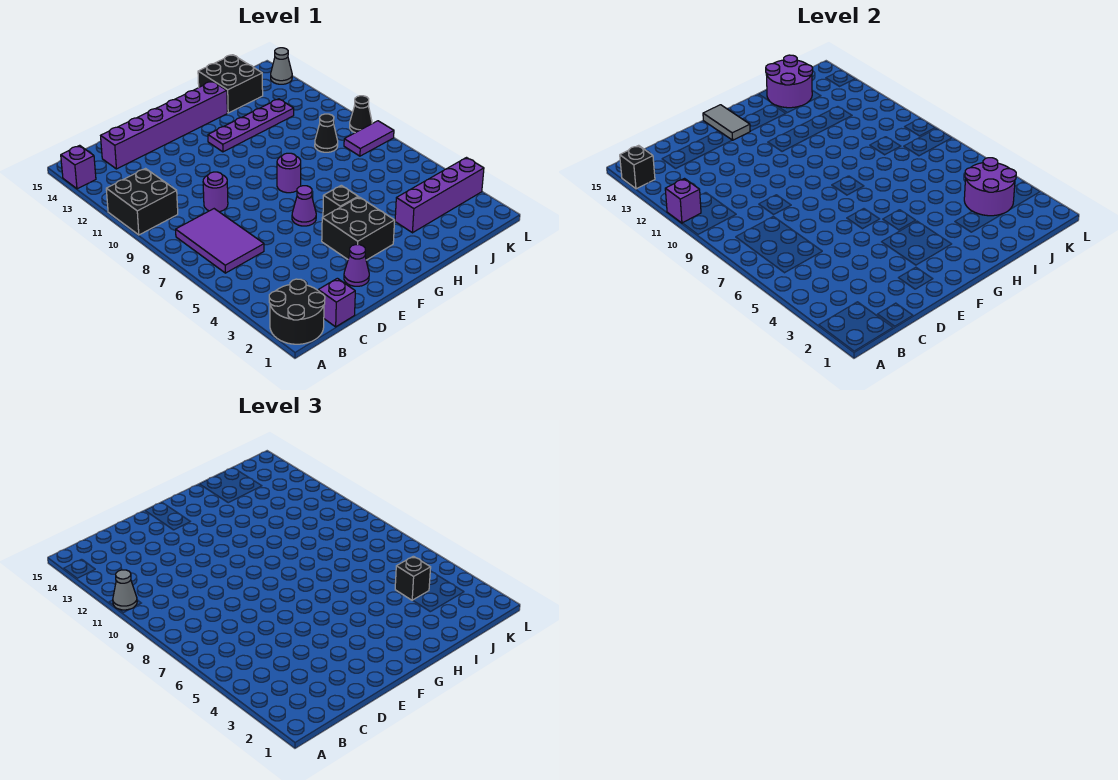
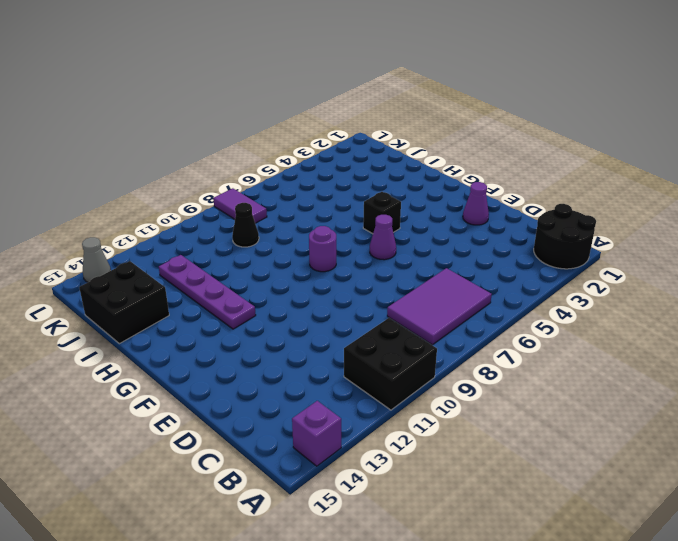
none -> purple brick C1 level 1
none -> purple brick C14:H14 level 1
none -> purple round brick D9 level 1

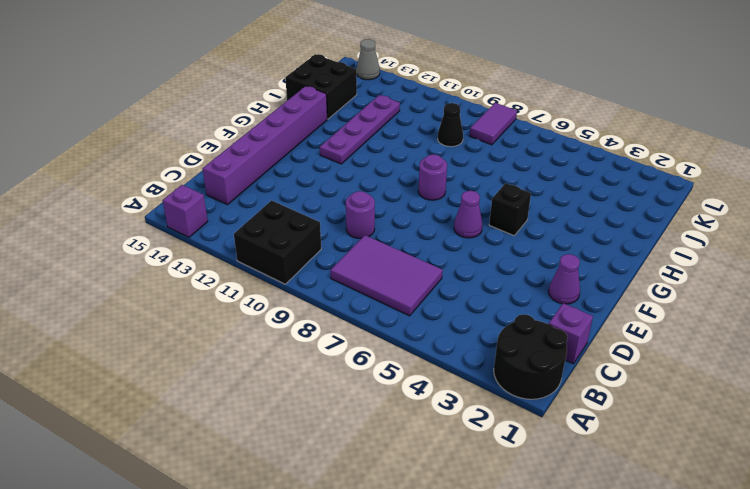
none -> black brick F3:G4 level 1
none -> purple brick I3:L3 level 1
none -> black cone L9 level 1

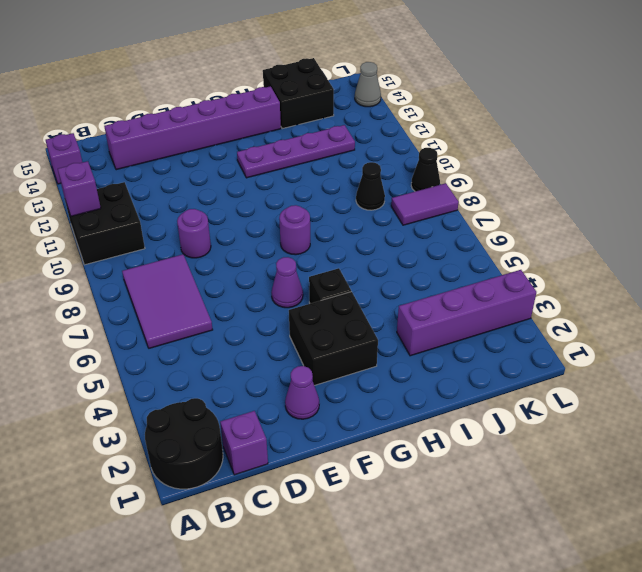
none -> black brick A14 level 2
none -> grey tile F14:F15 level 2
none -> purple round brick I14:J15 level 2

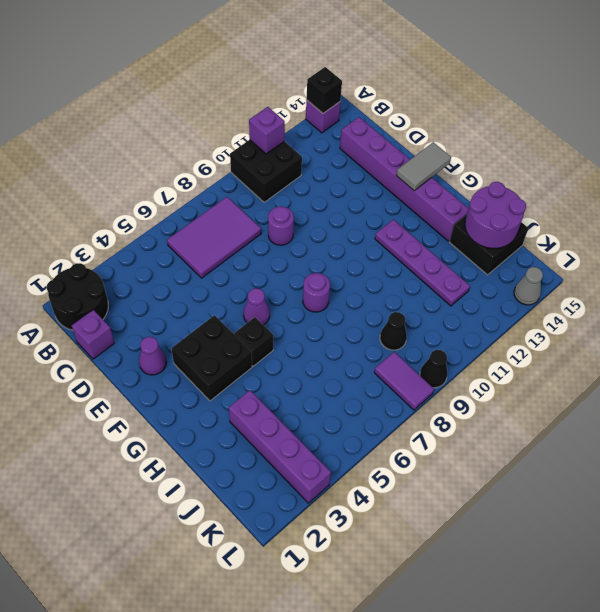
none -> purple round brick J3:K4 level 2
none -> grey cone A11 level 3
none -> black brick J4 level 3

